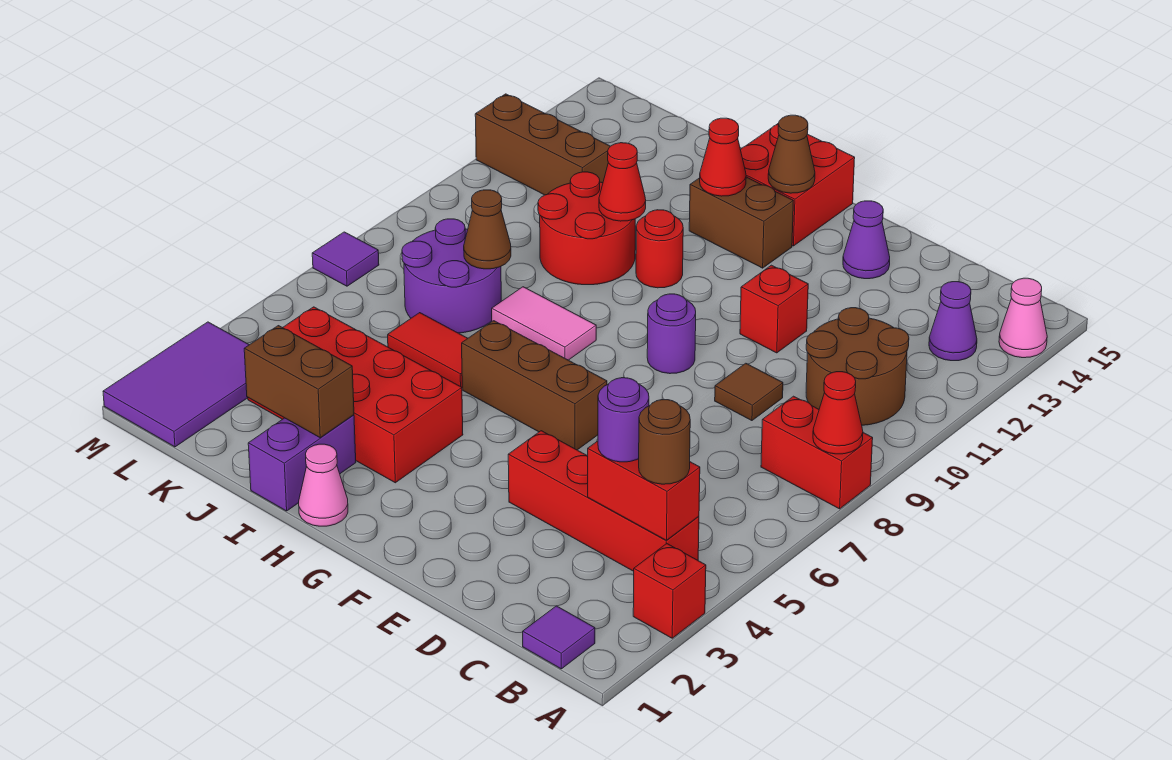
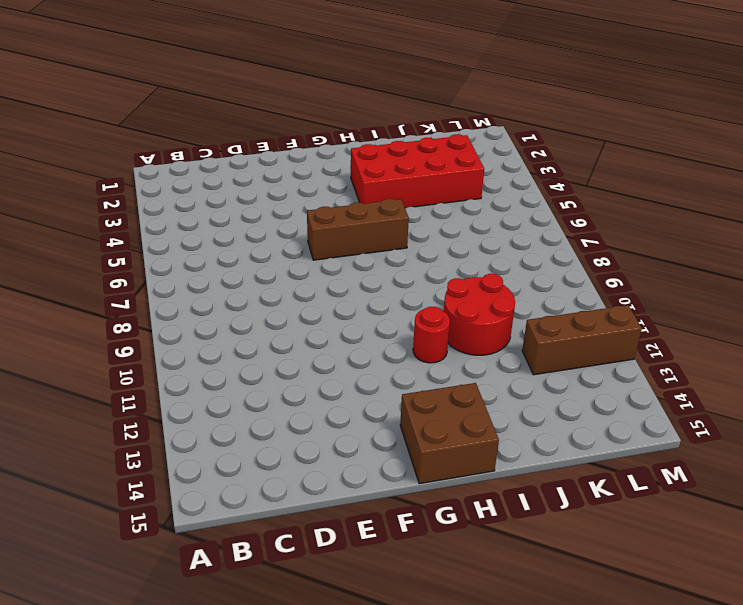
brown brick G14:H15 level 1 -> red brick G14:H15 level 1
none -> red brick A3 level 1
none -> red brick A8:B8 level 1
none -> pink cone A14 level 1
none -> purple tile B1 level 1

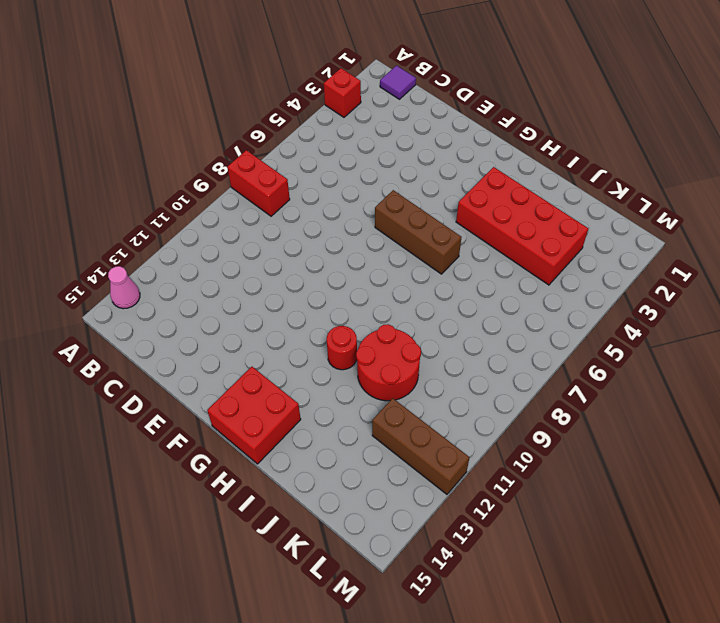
none -> red brick B4:E4 level 1
none -> brown round brick B10:C11 level 1
none -> purple cone B13 level 1
none -> brown tile D9 level 1

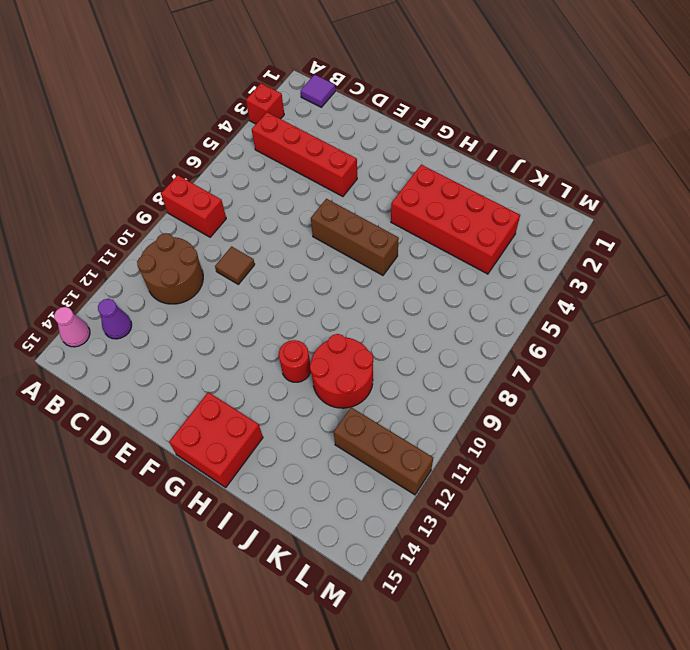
none -> red brick E11 level 1
none -> purple cone E14 level 1
none -> purple round brick F9 level 1
none -> brown brick G13:H13 level 1

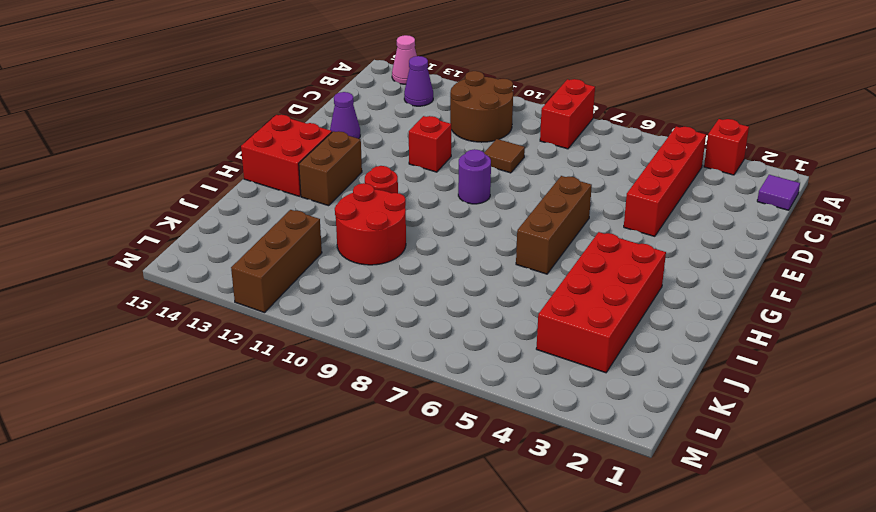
none -> pink cone H1 level 1
none -> pink tile H8:I8 level 1
none -> purple brick I1:I2 level 1
none -> red tile I6:J6 level 1

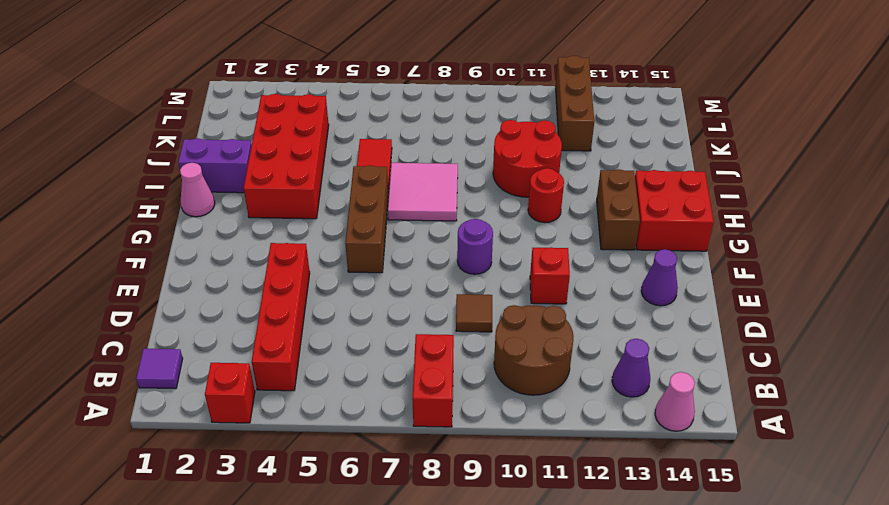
pink tile H7:I8 level 1 -> pink tile H8:I8 level 1
none -> purple round brick J7:K8 level 1
none -> purple tile L1:M3 level 1
none -> purple tile M7 level 1
none -> red cone A8 level 2

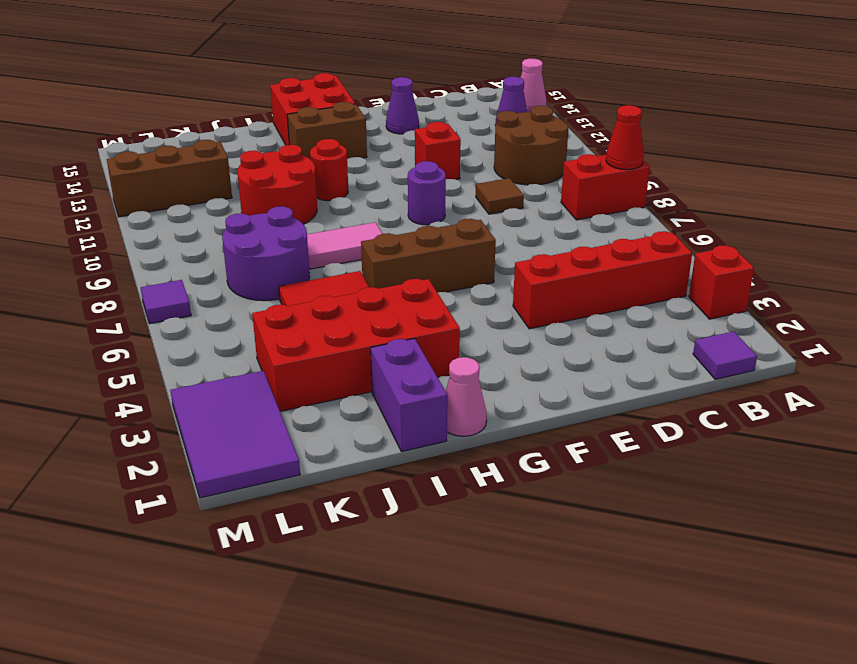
none -> red brick B4:C4 level 2
none -> brown cone G14 level 2
none -> red cone H13 level 2
none -> brown brick I2:J2 level 2

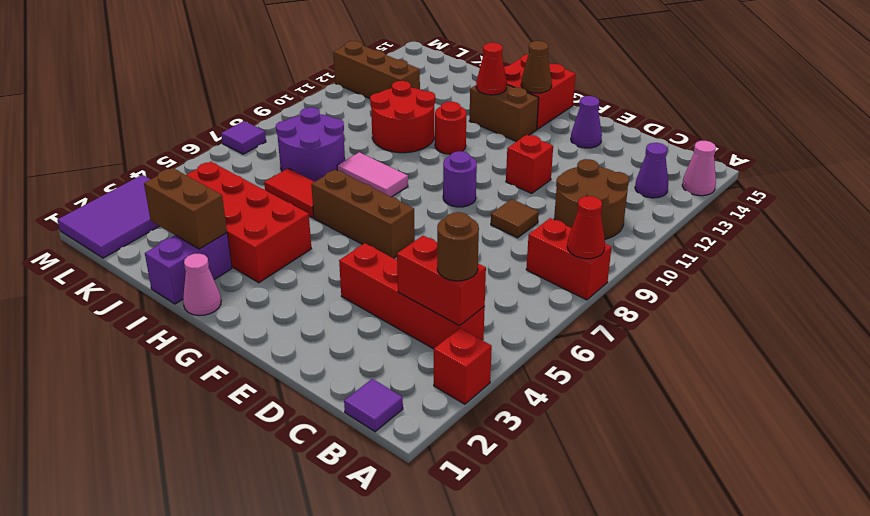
none -> red cone I11 level 2
none -> brown cone J8 level 2
none -> purple round brick C4 level 3

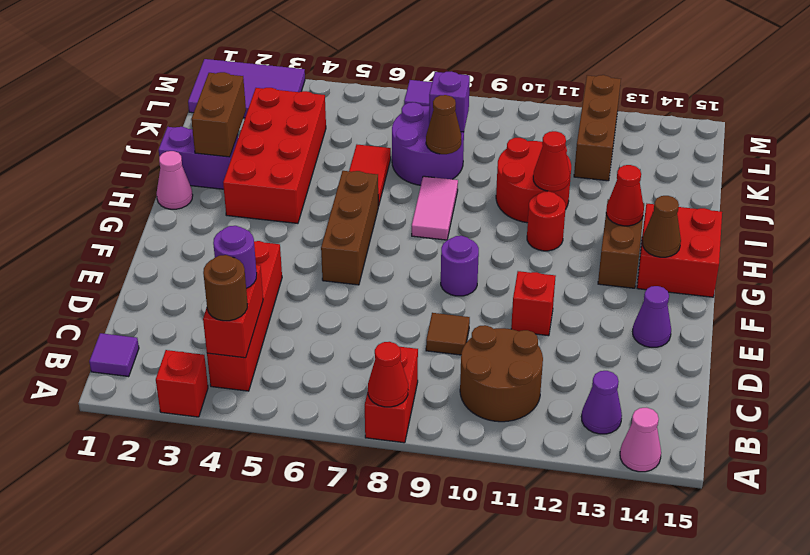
purple brick K8 level 2 -> none

